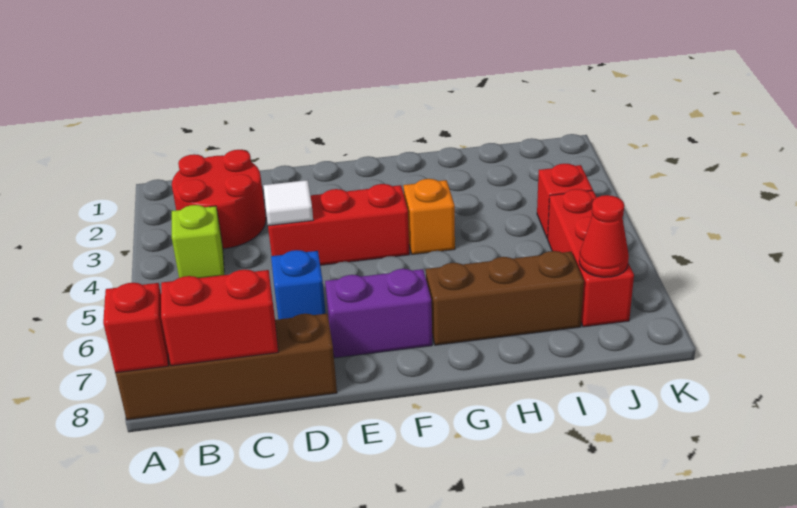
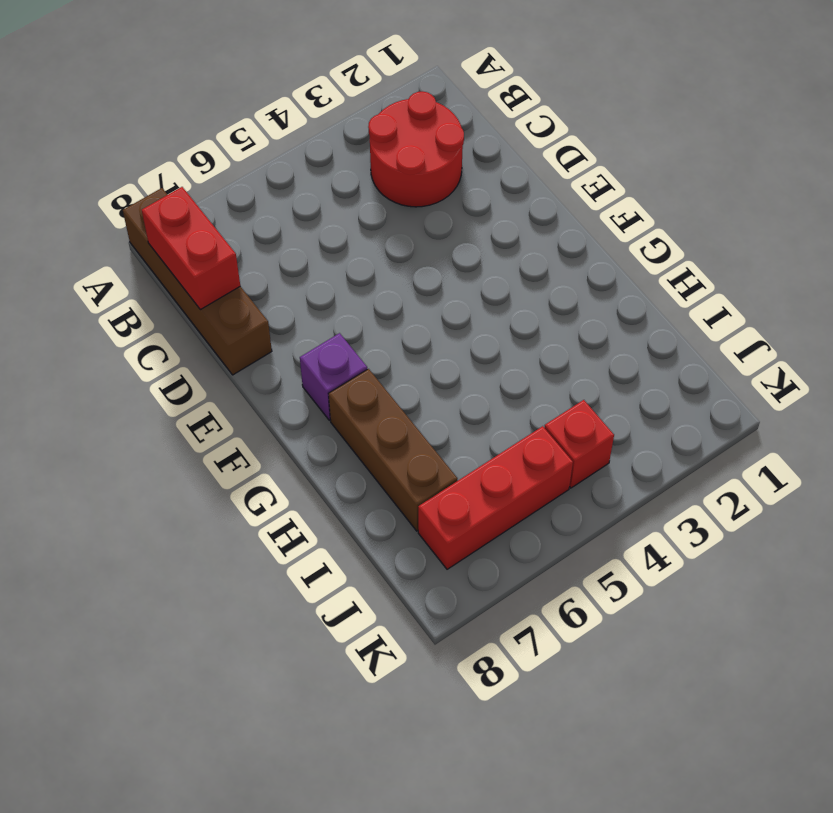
purple brick F7 level 1 -> purple brick E7:F7 level 1
none -> lime brick B4 level 1
none -> red brick D4:F4 level 1
none -> blue brick D6 level 1

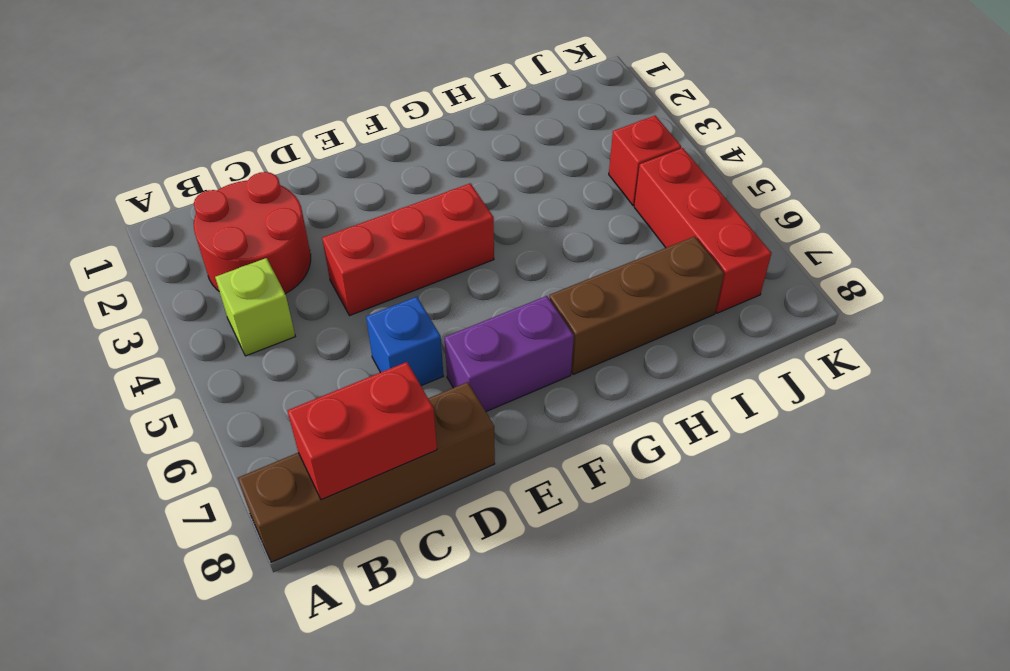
none -> orange brick G4 level 1
none -> red brick A8 level 2
none -> white tile D4 level 2

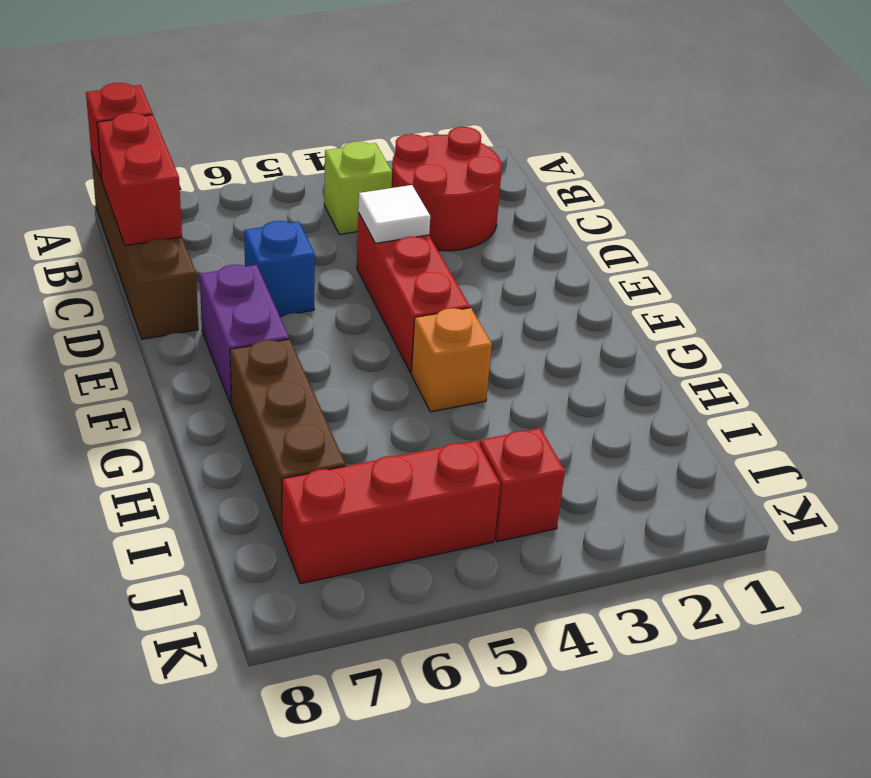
none -> red cone J7 level 2

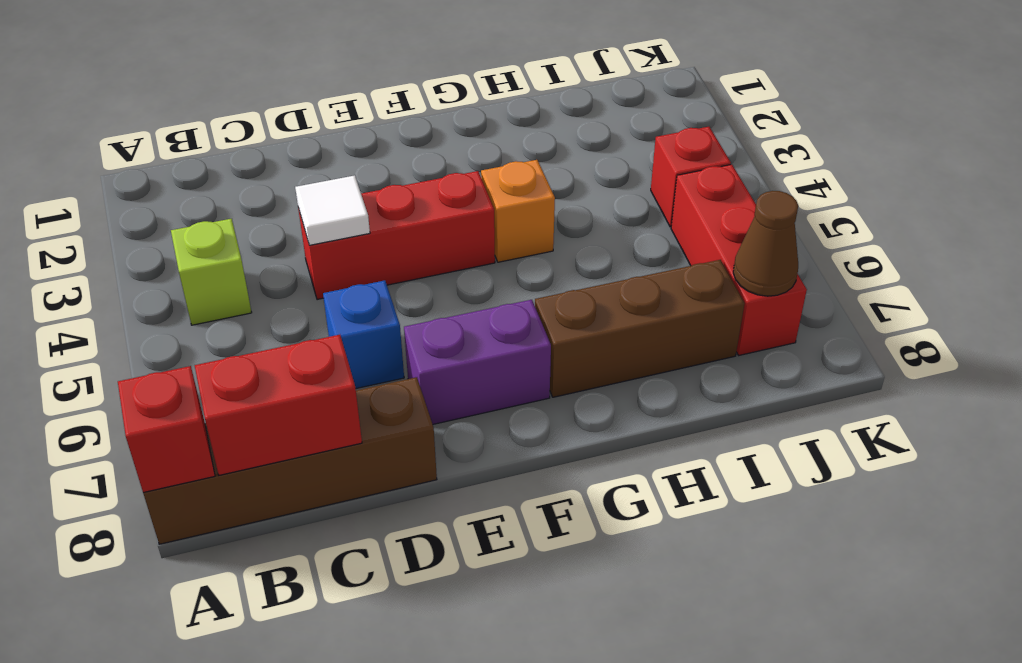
brown cone J7 level 2 -> red cone J7 level 2
none -> red round brick B2:C3 level 1

